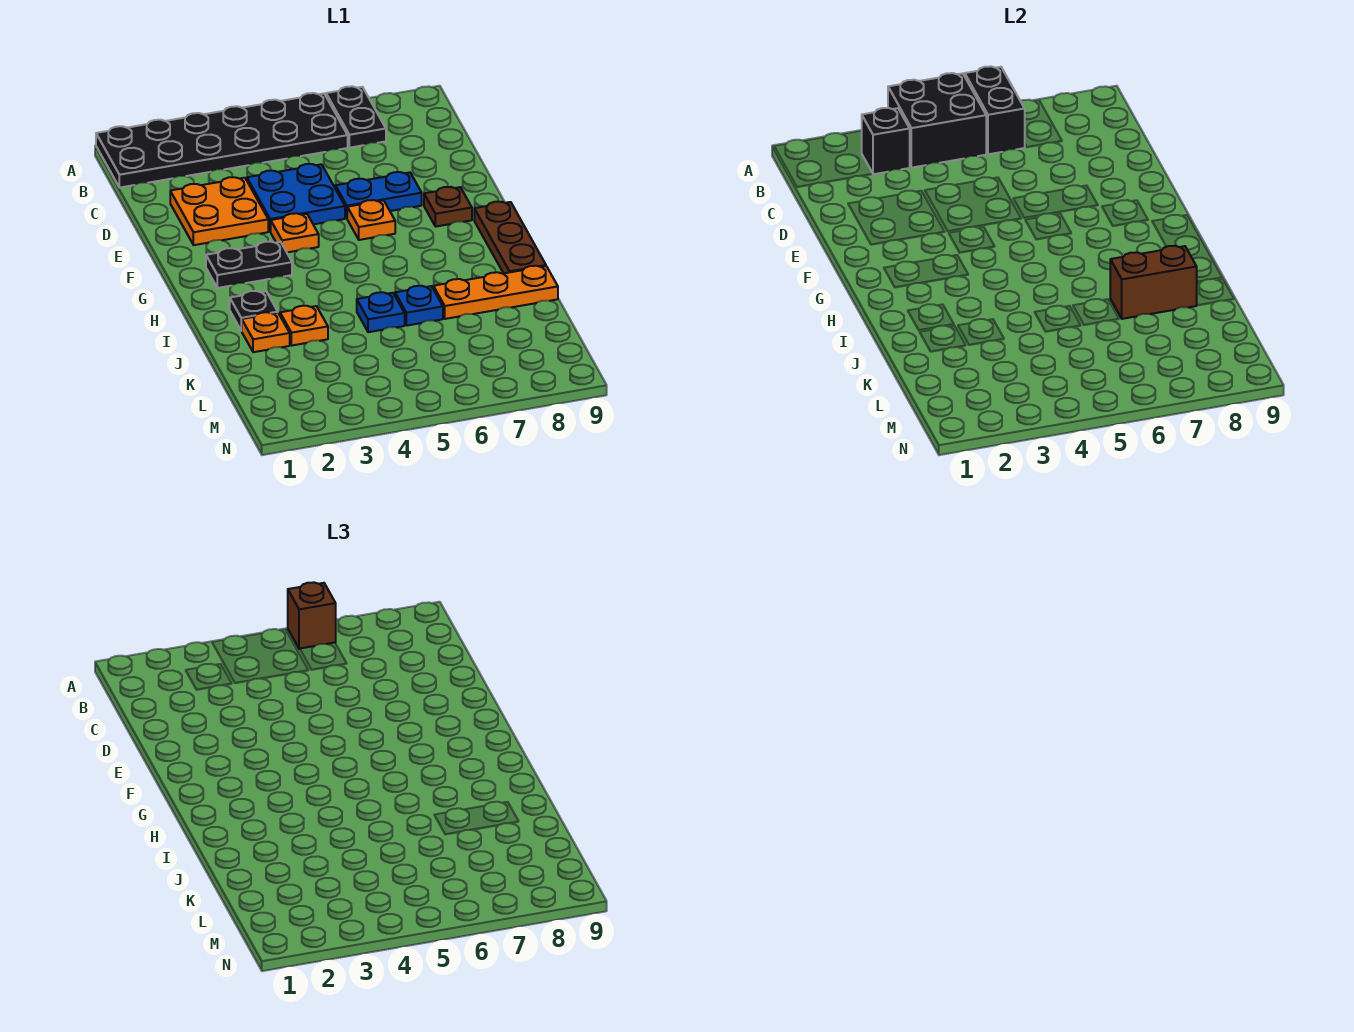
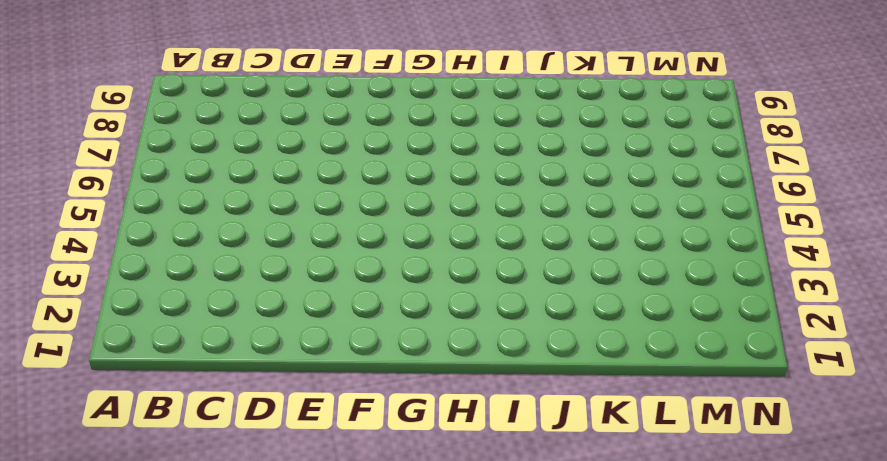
none -> black plate A1:B6 level 1
none -> black plate A7:B7 level 1
none -> orange plate D2:E3 level 1

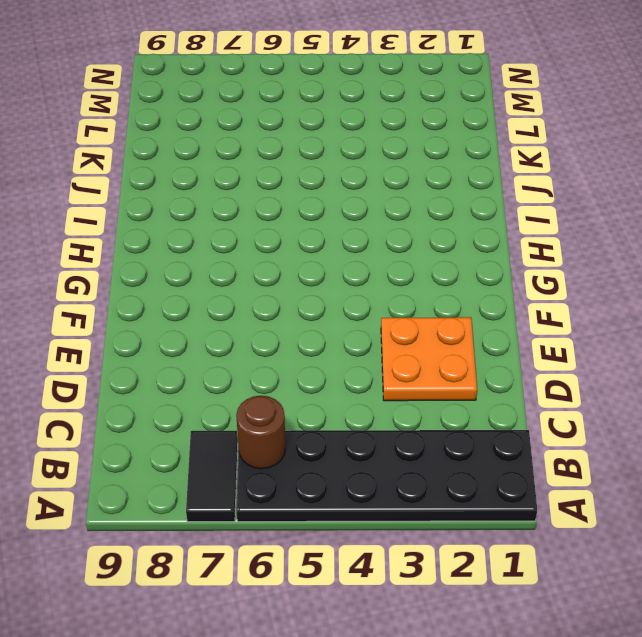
black tile A7:B7 level 1 -> black plate A7:B7 level 1
brown round brick B6 level 2 -> black brick A6:B6 level 2
none -> blue plate D4:E5 level 1
none -> blue plate E6:E7 level 1
none -> orange plate F4 level 1

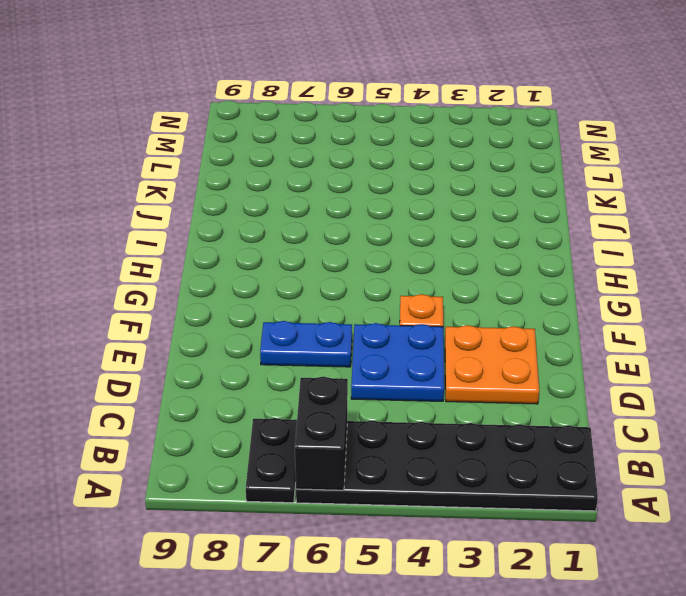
none -> orange plate F6 level 1
none -> brown plate F8 level 1
none -> black plate G2:G3 level 1

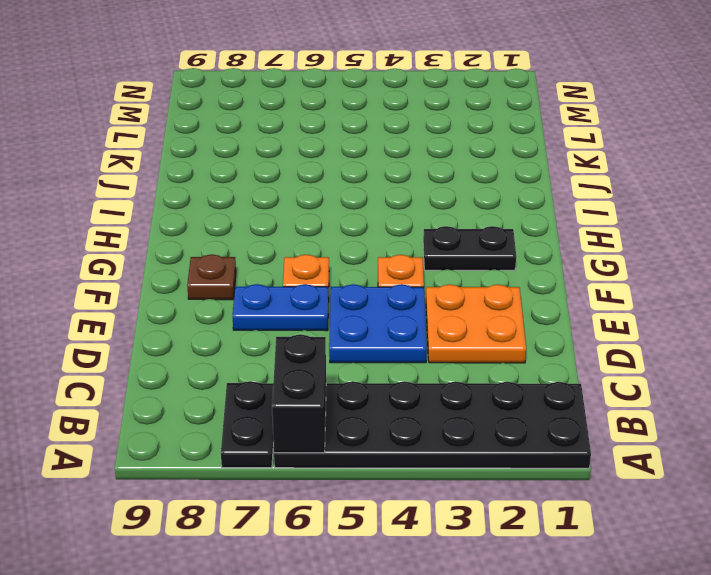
none -> brown plate G9:I9 level 1
none -> black plate I2 level 1
none -> orange plate J2 level 1

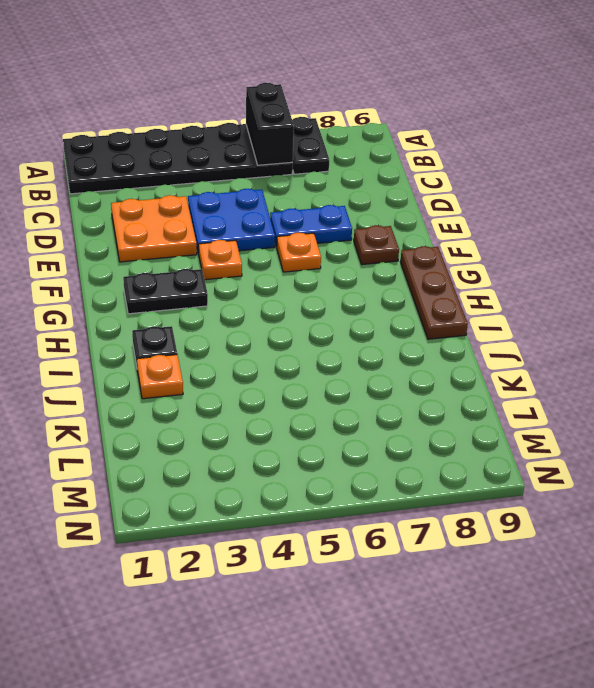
none -> orange plate J3 level 1
none -> blue plate J5 level 1
none -> blue plate J6 level 1

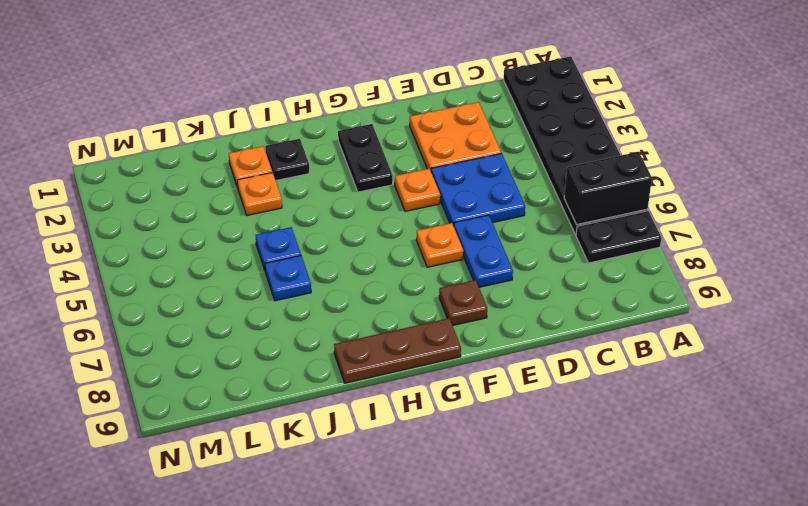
none -> orange plate J7:J9 level 1
none -> black brick A4:B5 level 2
none -> black brick B3 level 2

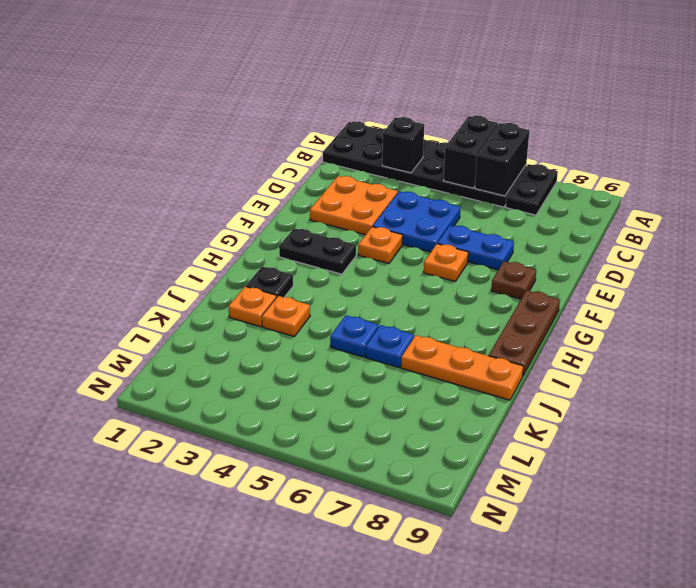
black brick A5:B5 level 2 -> black brick A4:B5 level 2
none -> brown brick J7:J8 level 2
none -> brown brick A6 level 3

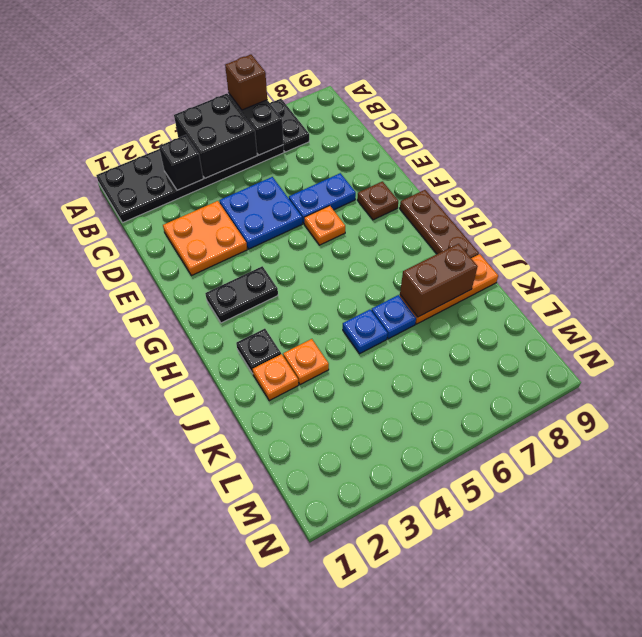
none -> orange plate F4 level 1

